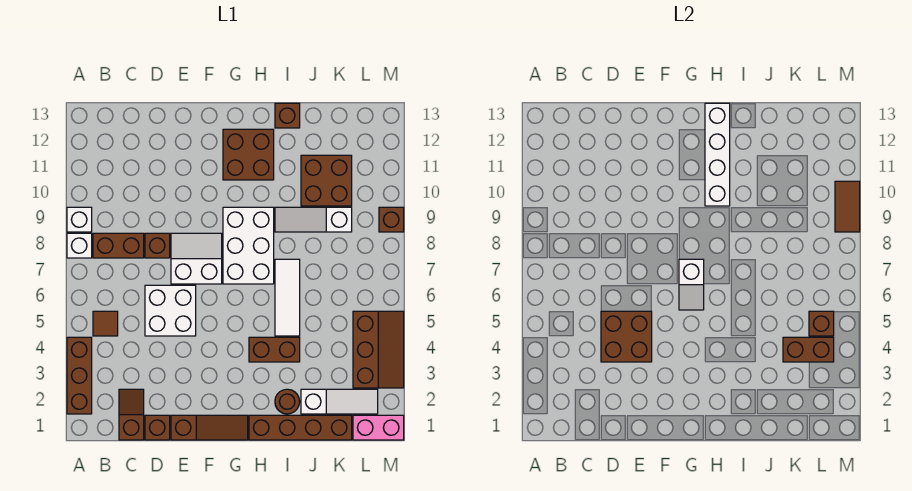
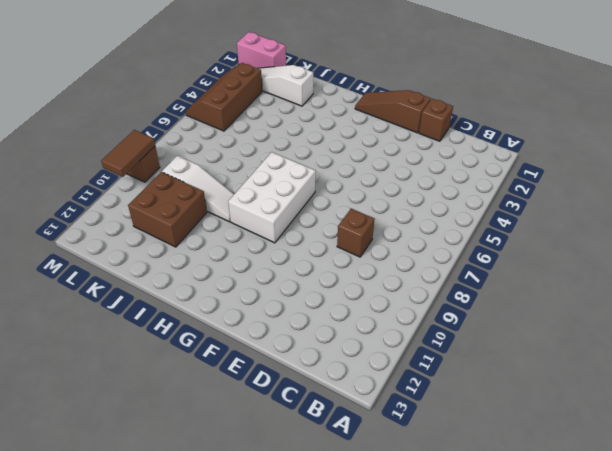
none -> brown brick A2:A4 level 1
none -> white brick A8 level 1
none -> white brick A9 level 1
none -> brown tile B5 level 1

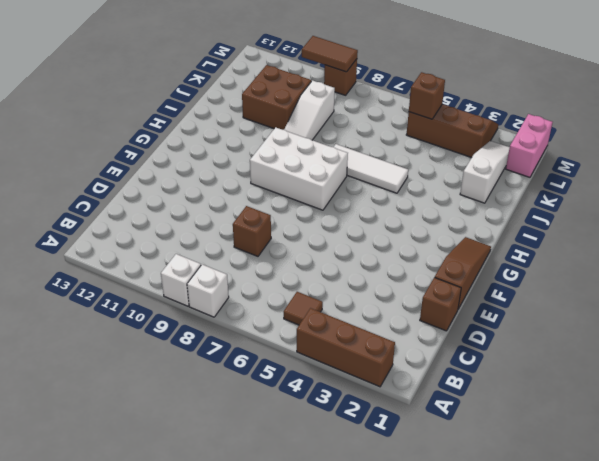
none -> brown brick B8:C8 level 1
none -> brown slope C1:C2 level 1 top 1
none -> white brick D5:E6 level 1
none -> white slope E7:F8 level 1 top 7

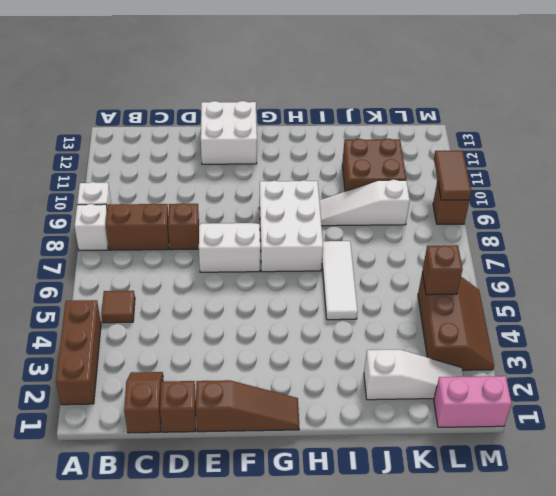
white brick E12:F13 level 1 -> white brick D5:E6 level 1
none -> brown brick G11:H12 level 1
none -> brown brick H1:K1 level 1
none -> brown brick H4:I4 level 1
none -> brown round brick I2 level 1

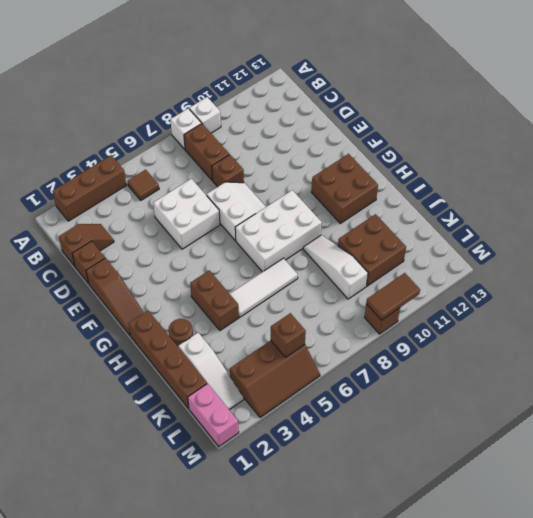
none -> brown brick I13 level 1
none -> brown brick D4:E5 level 2
none -> white slope G6:G7 level 2 top 7
none -> white brick H10:H13 level 2

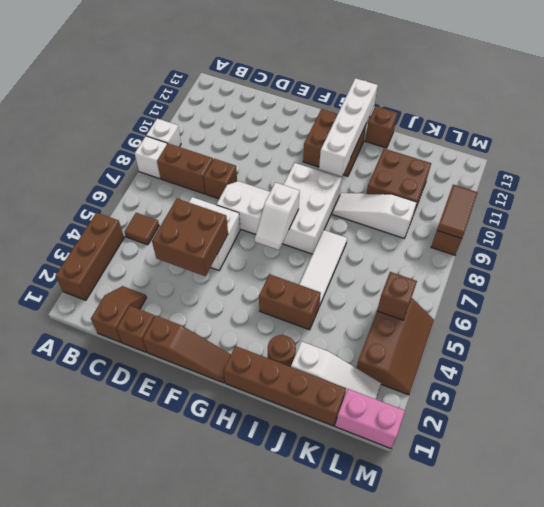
none -> brown brick K4:L4 level 2

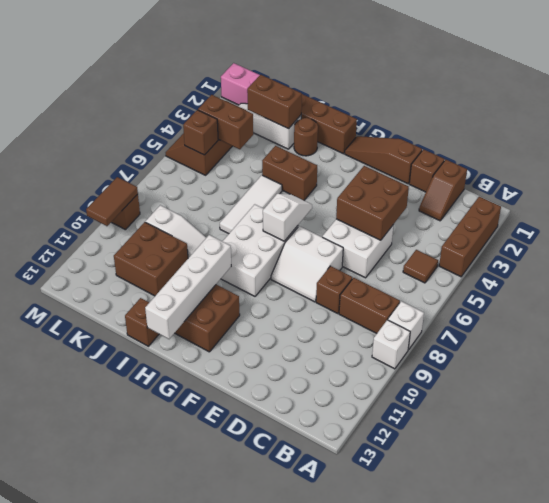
brown brick J2:K2 level 2 -> none

